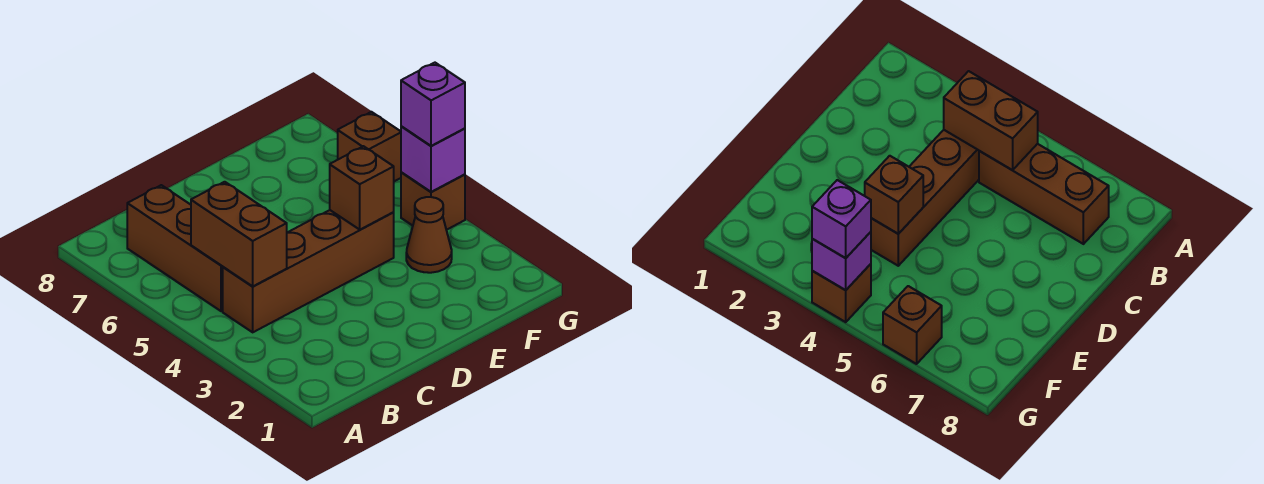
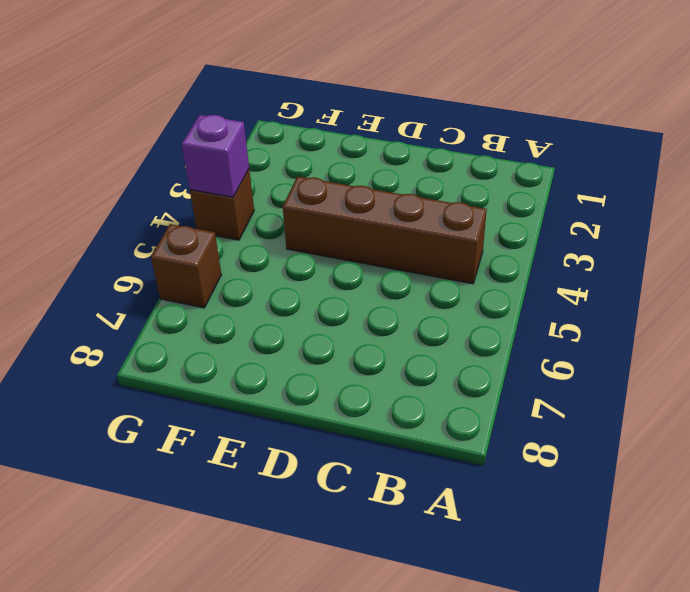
none -> brown brick B5:B7 level 1
none -> brown cone F3 level 1

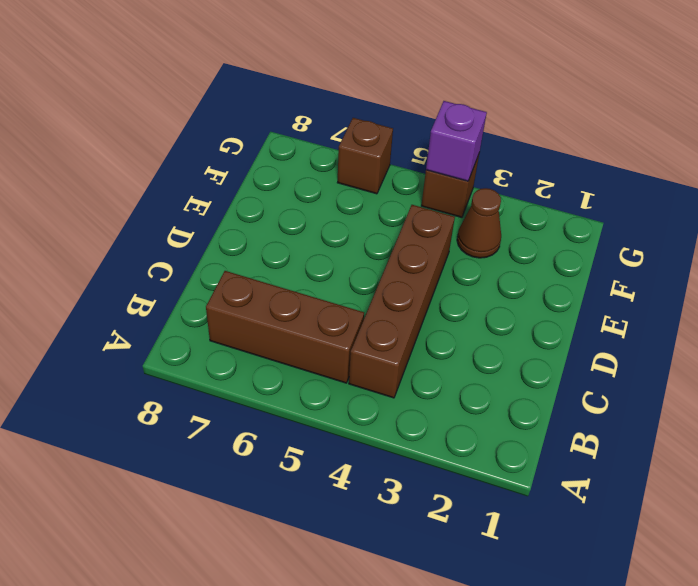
none -> brown brick B4:B5 level 2
none -> brown brick E4 level 2

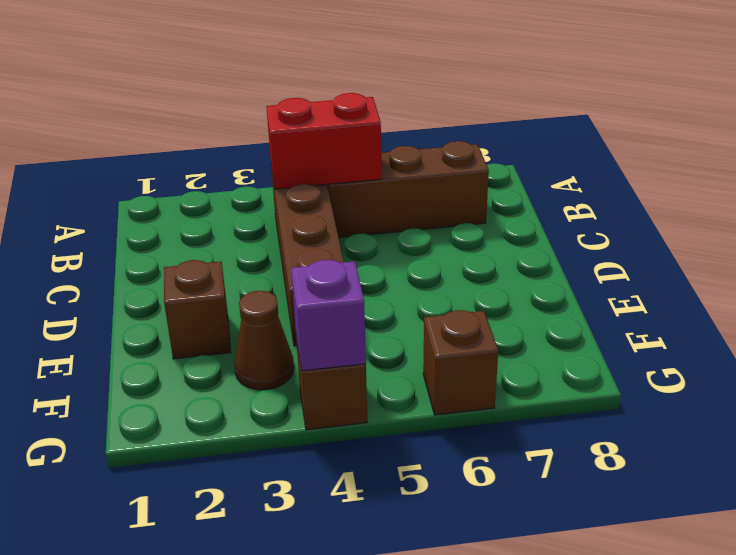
red brick B4:B5 level 2 -> brown brick B4:B5 level 2
brown brick E2 level 1 -> brown brick E4 level 2
none -> purple brick G4 level 3

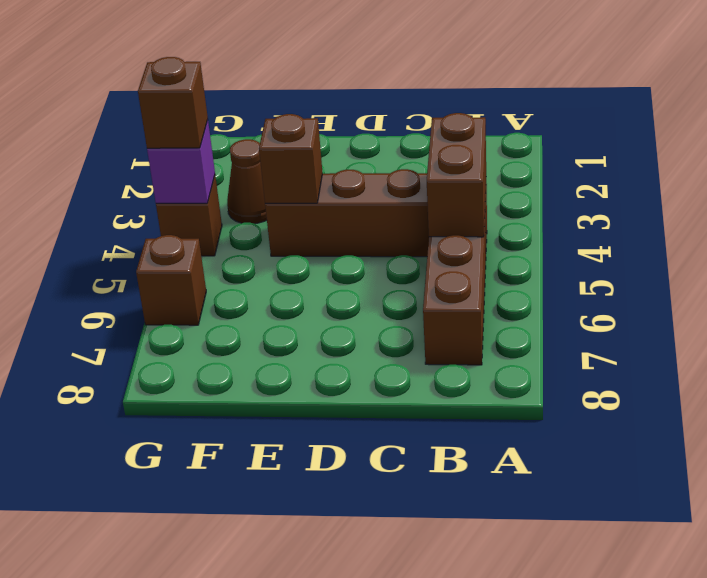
brown brick G4 level 3 -> purple brick G4 level 3

